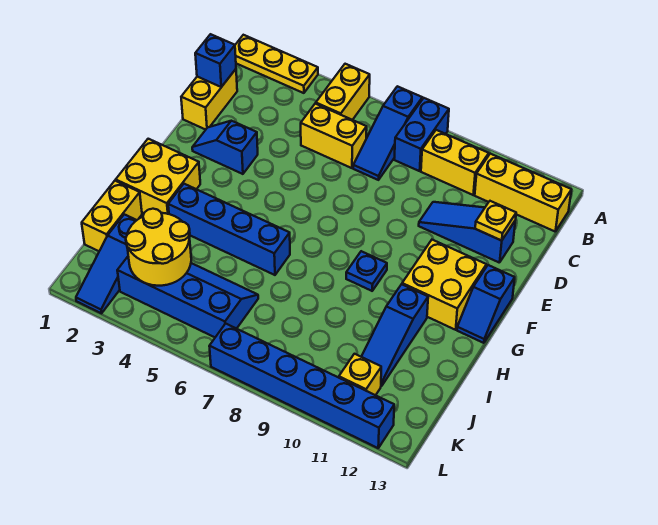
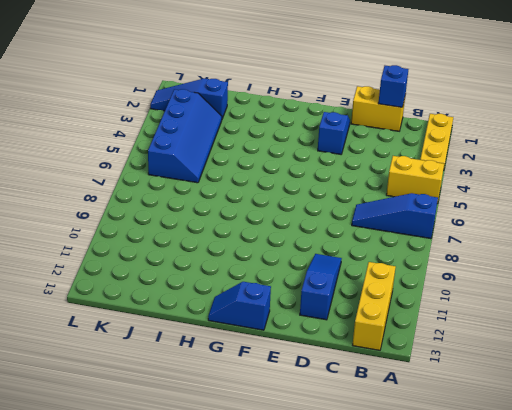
none -> blue brick A8:B8 level 1
none -> yellow brick B9:B10 level 1
none -> yellow brick C5:C6 level 1

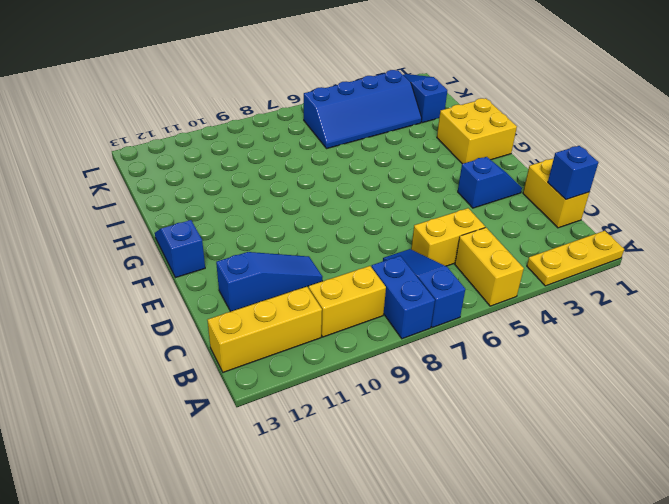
none -> yellow brick F11:G12 level 1
none -> blue plate G9 level 1
none -> blue brick H3:H6 level 1

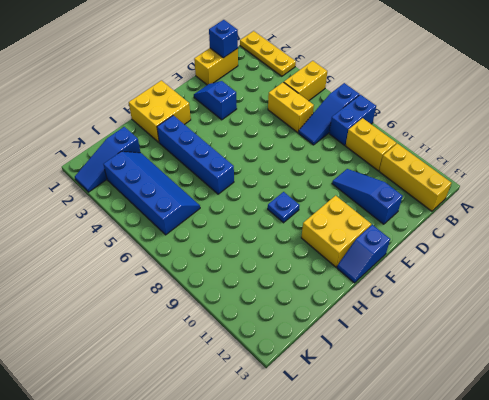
none -> blue slope H11:J11 level 1 top H
none -> yellow brick I1:J1 level 1
none -> yellow brick K11 level 1

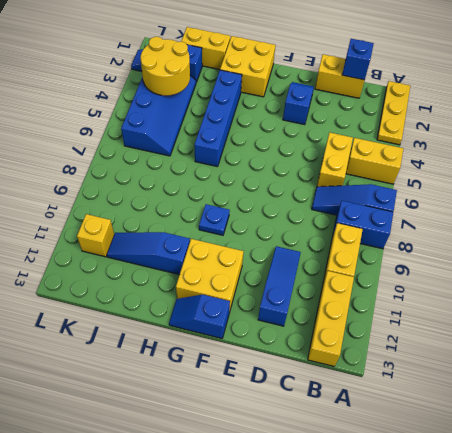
none -> blue brick L7:L12 level 1
none -> yellow plate D12 level 2

